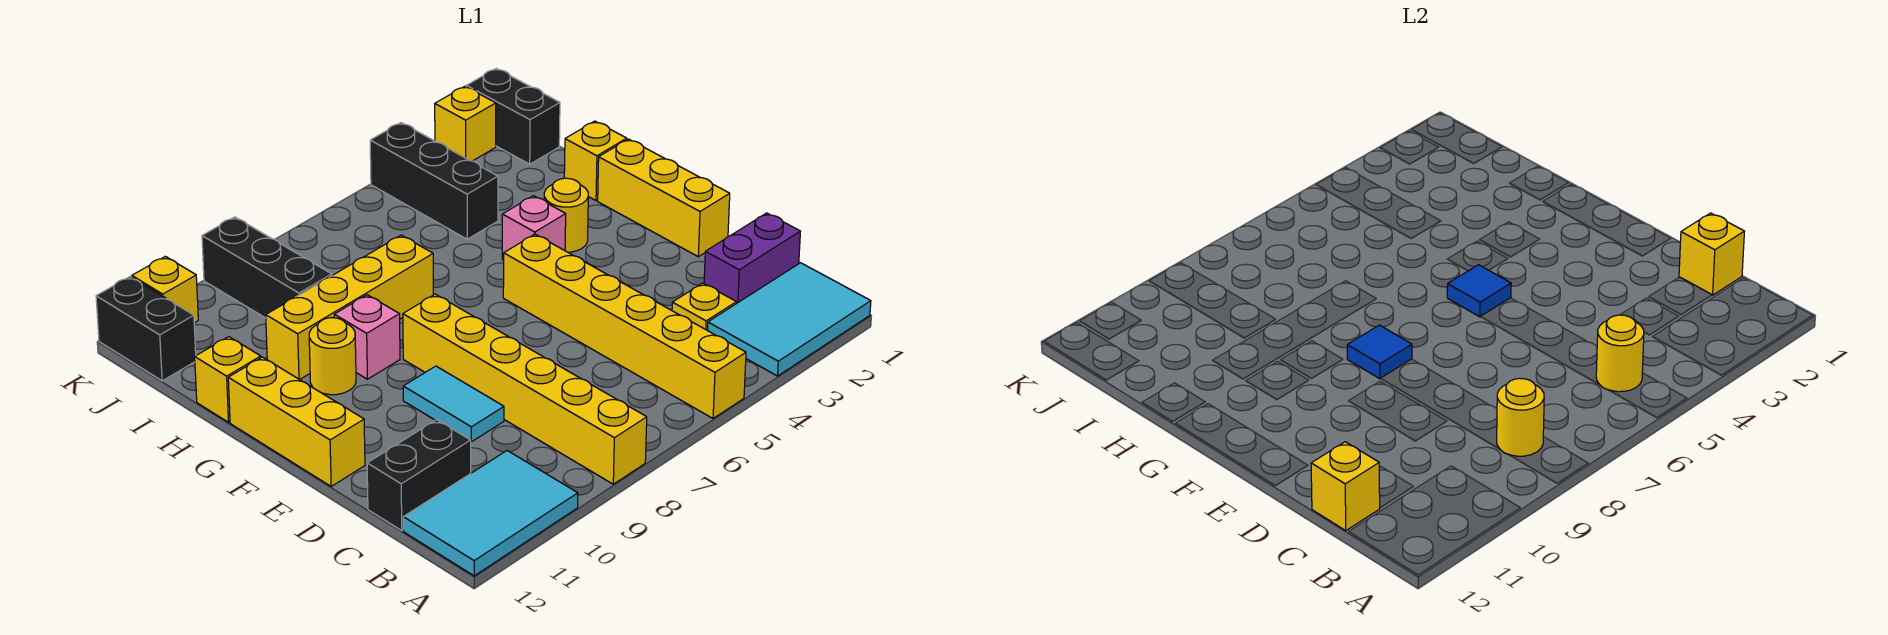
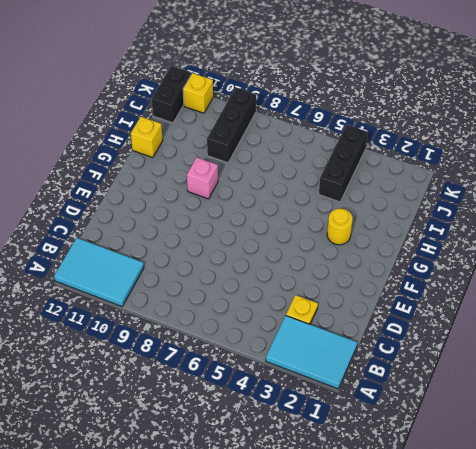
none -> yellow brick A5:F5 level 1
none -> yellow brick A8:F8 level 1
none -> purple brick C1:C2 level 1

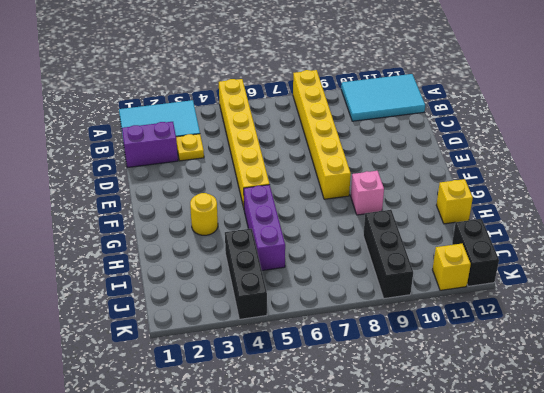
purple brick G5:I5 level 1 -> none
none -> black brick C11:C12 level 1
none -> cyan tile D9:E9 level 1
none -> yellow brick E1:G1 level 1

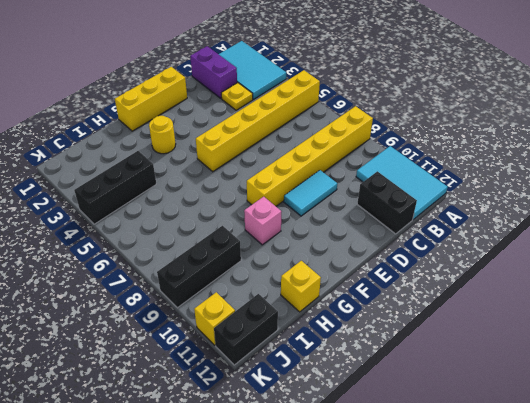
none -> yellow brick E12:G12 level 1
none -> pink brick G4 level 1
none -> yellow round brick G10 level 1

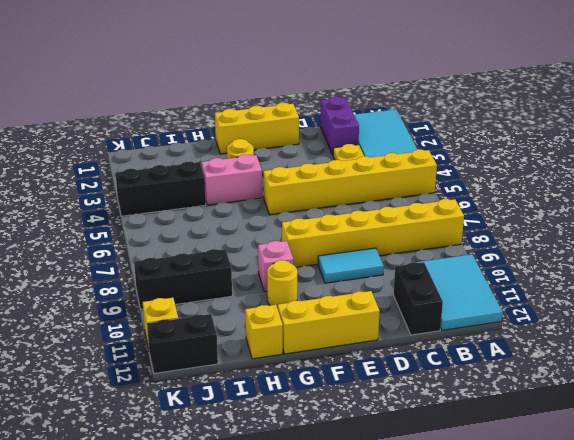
pink brick G4:H4 level 1 -> pink brick G4 level 1
none -> yellow brick H1 level 1
none -> yellow brick H7:H10 level 1
none -> black brick J1:K1 level 1

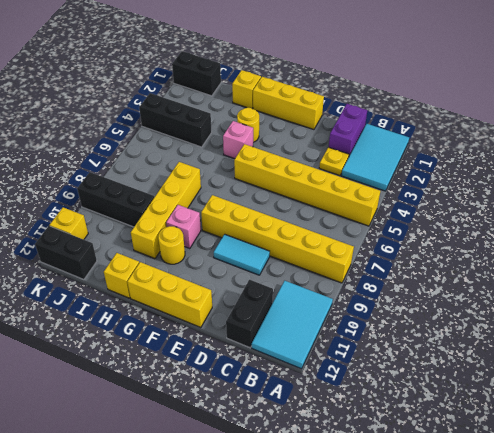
none -> yellow brick K2 level 1
none -> yellow round brick B5 level 2
none -> yellow round brick B8 level 2

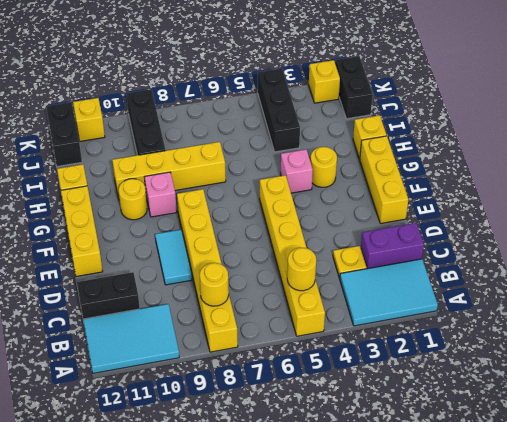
none -> yellow brick C1 level 2
none -> yellow brick C12 level 2
none -> blue tile F5 level 2

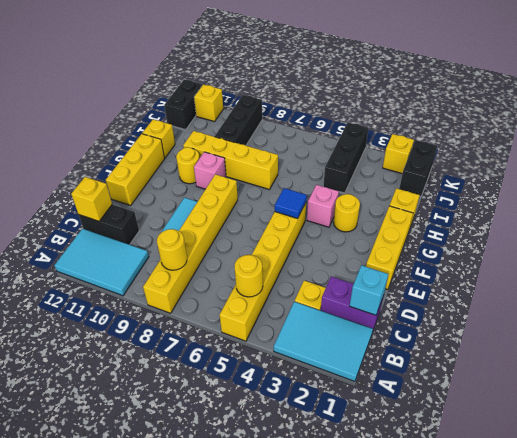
cyan brick C1 level 2 -> yellow brick C1 level 2
none -> blue tile F8 level 2

